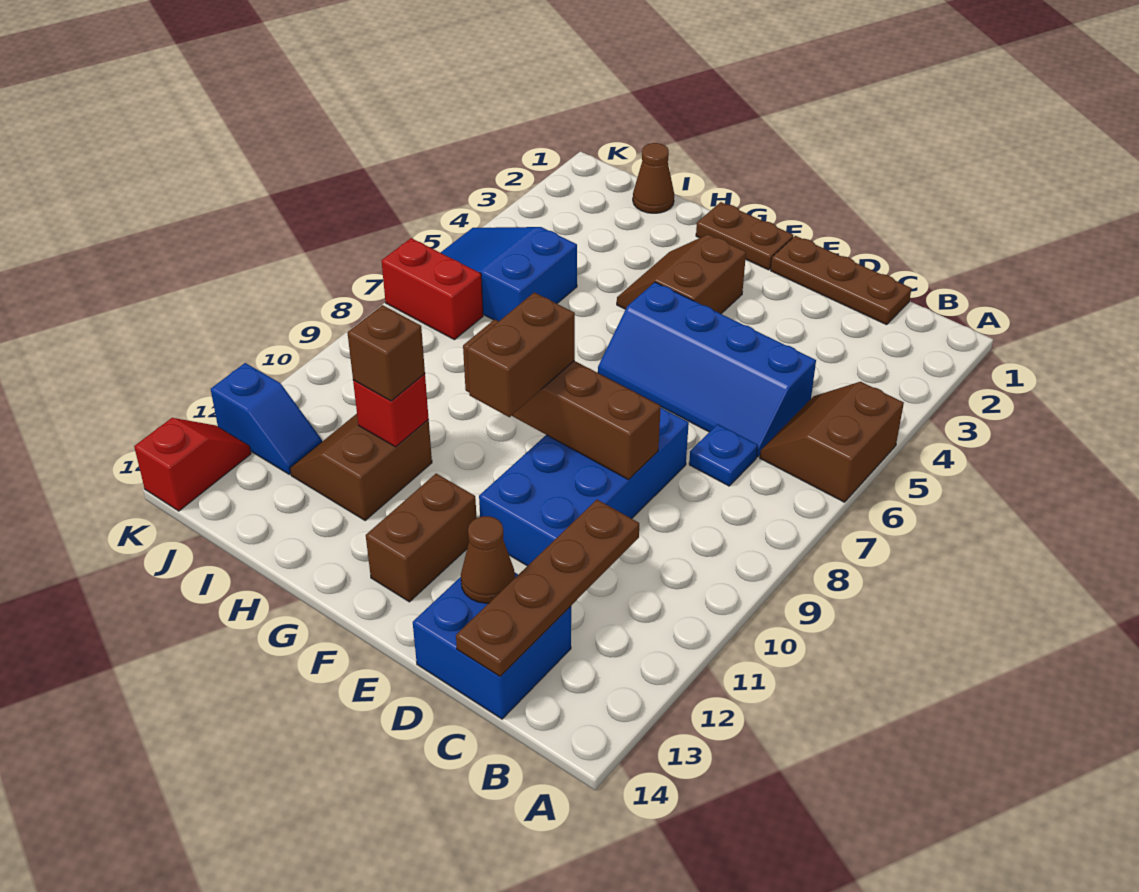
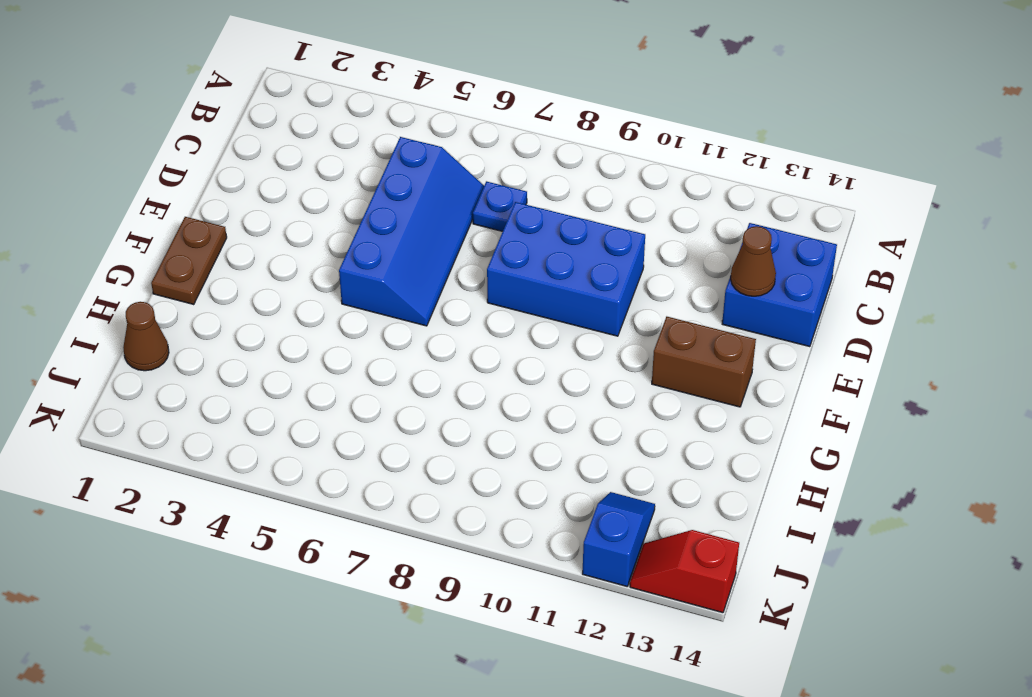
blue brick D8:E10 level 1 -> blue brick D8:E11 level 1
none -> brown slope A5:B6 level 1 top A
none -> brown plate C1:E1 level 1
none -> brown slope F3:G4 level 1 top F

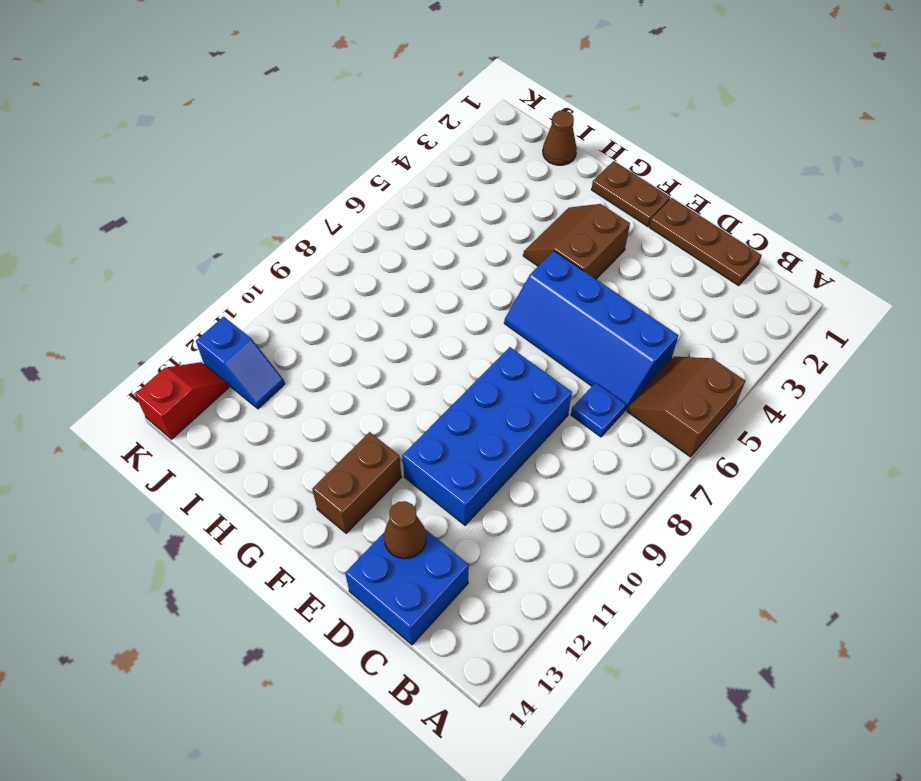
none -> brown slope H11:I12 level 1 top H
none -> blue slope I5:K6 level 1 top I
none -> red brick J7:K7 level 1

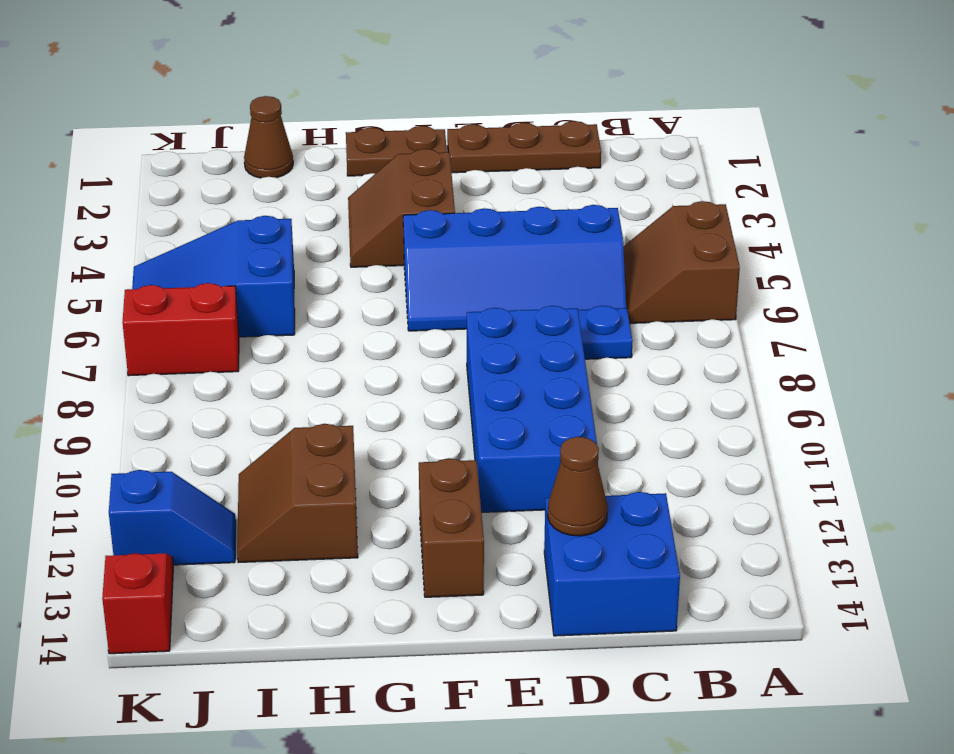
none -> brown plate C11:C14 level 2
none -> brown brick D9:G9 level 2
none -> red brick H11 level 2

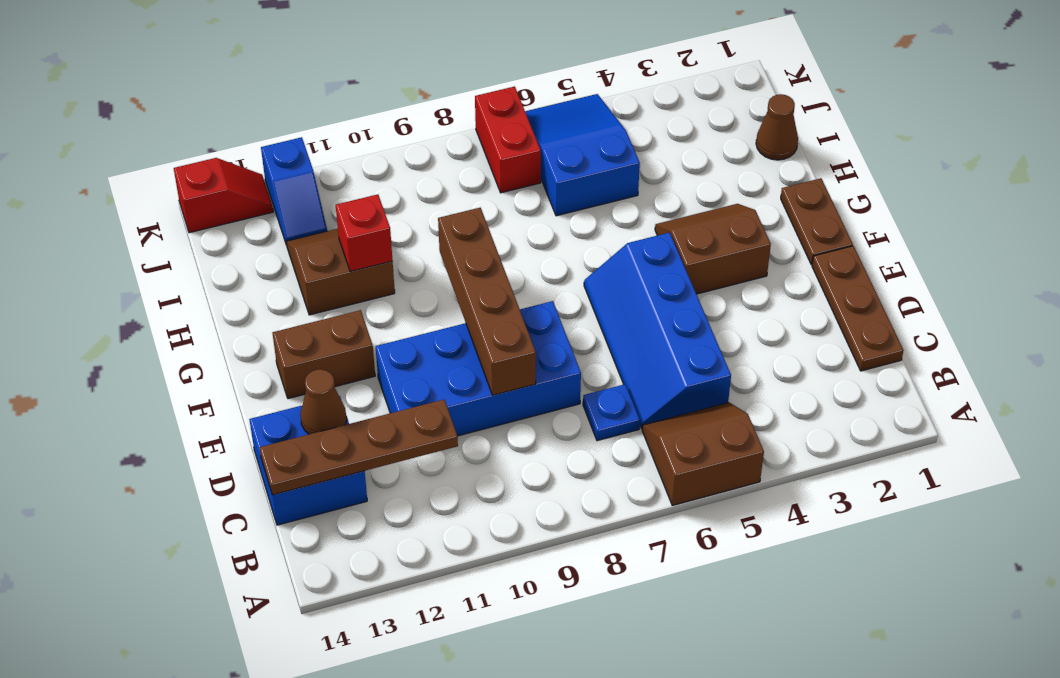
none -> brown brick F9:F10 level 3
none -> brown brick H11 level 3

